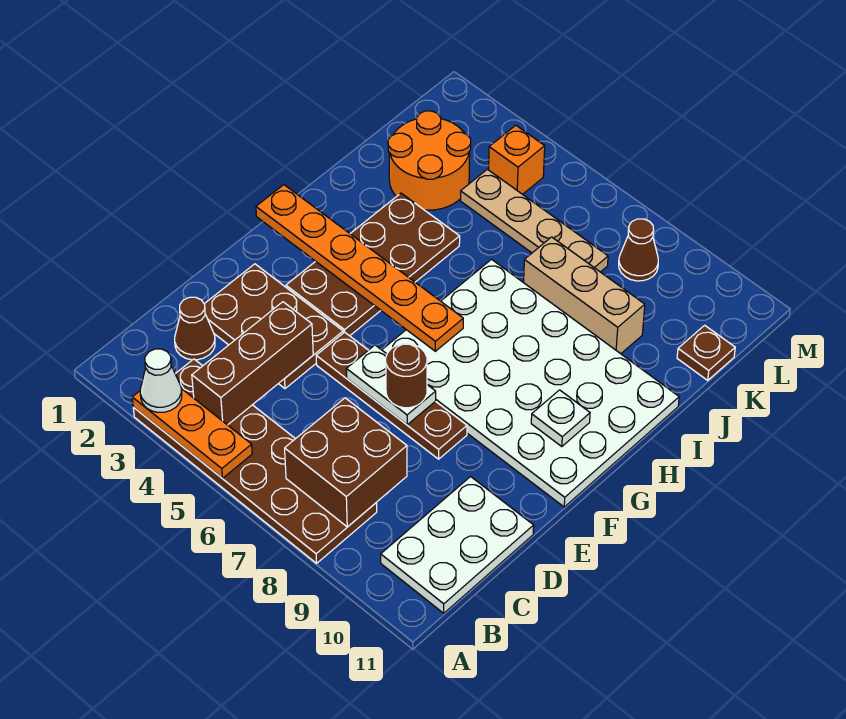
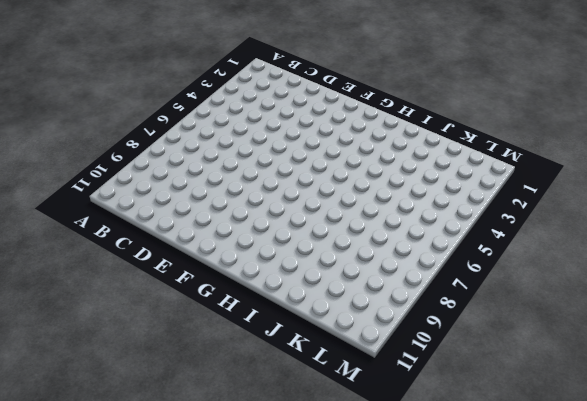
none -> brown plate A3:B8 level 1
none -> white plate B10:D11 level 1
none -> brown cone C2 level 1

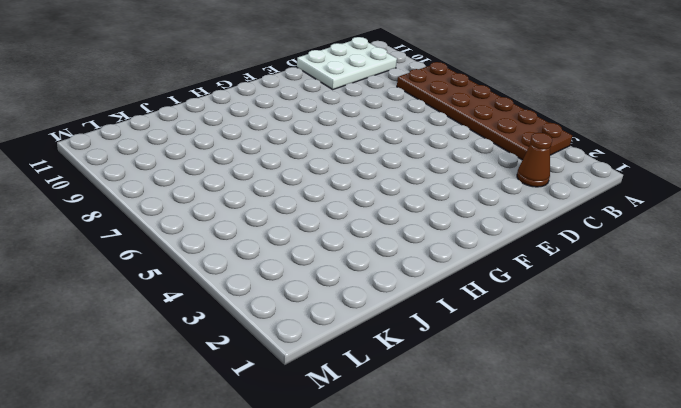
none -> brown plate D2:E4 level 1
none -> brown plate E5:E8 level 1
none -> brown plate F3:I4 level 1

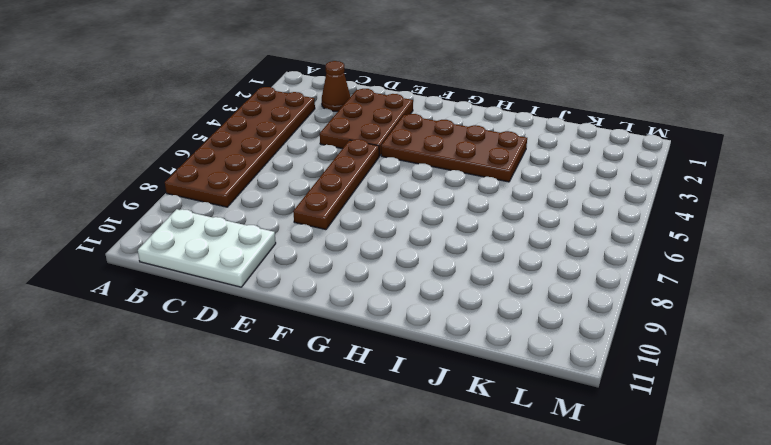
none -> white plate F6:I11 level 1
none -> orange round brick J2:K3 level 1
none -> tan brick J7:J9 level 1

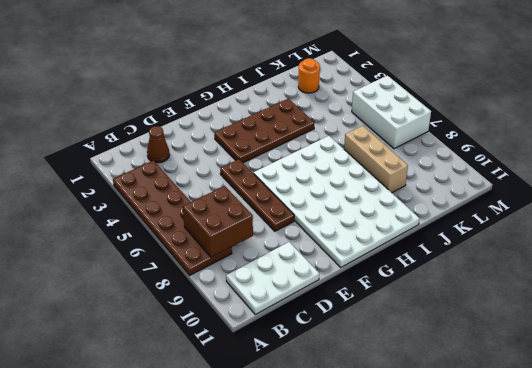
orange round brick K2 level 1 -> orange round brick J2:K3 level 1
white brick L5:M7 level 1 -> none
none -> brown plate D2:E4 level 1
none -> tan plate K4:K7 level 1
none -> brown plate K11 level 1

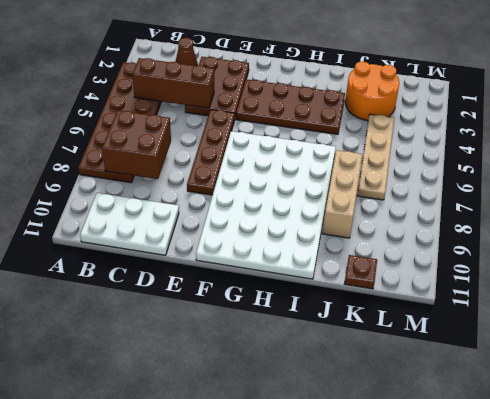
none -> orange brick L4 level 1
none -> brown cone L8 level 1
none -> orange plate A3:A5 level 2

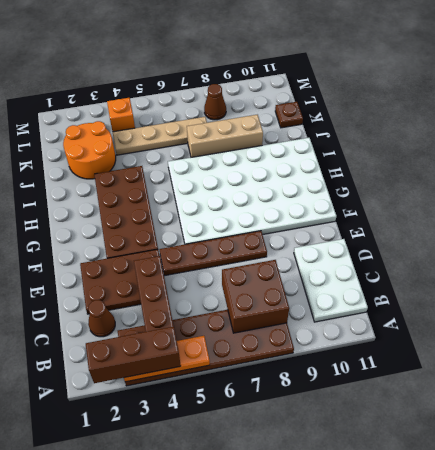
brown brick A2:A4 level 3 -> white cone A3 level 3
none -> white plate E6:E7 level 2
none -> orange plate G1:G6 level 2
none -> white plate G10 level 2

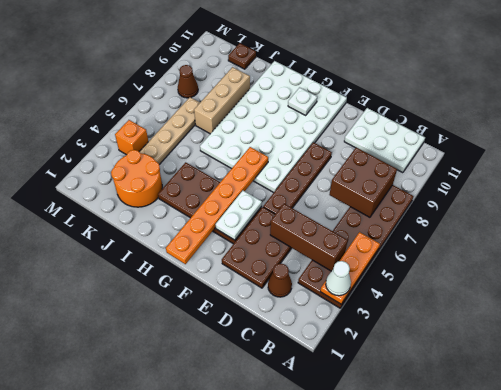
white plate F3:F4 level 2 -> white plate E6:E7 level 2
none -> brown round brick E7 level 3

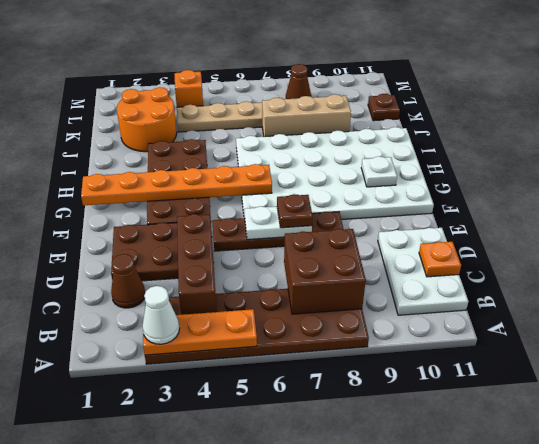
orange plate C11 level 2 -> none
brown plate E7 level 3 -> brown round brick E7 level 3

